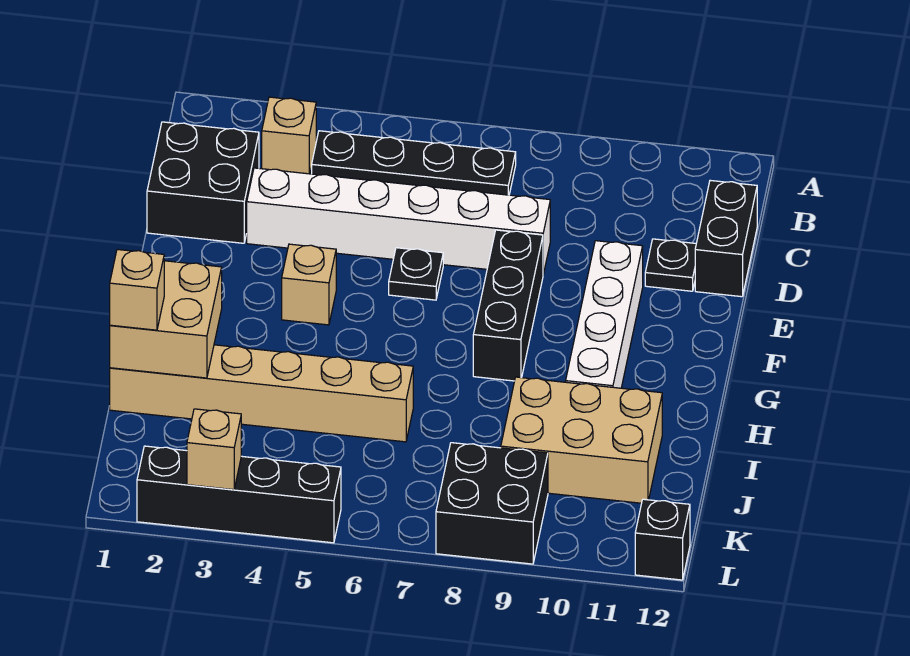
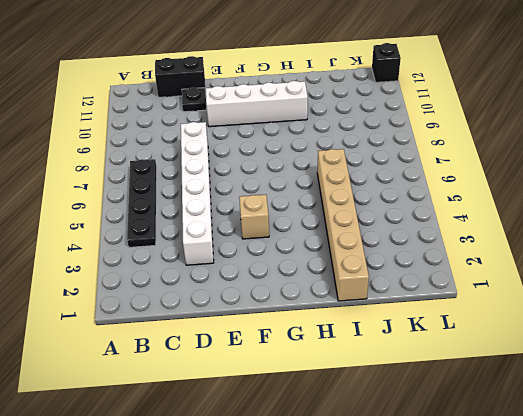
none -> tan brick B3 level 1
none -> black brick C1:D2 level 1
none -> black plate E6 level 1

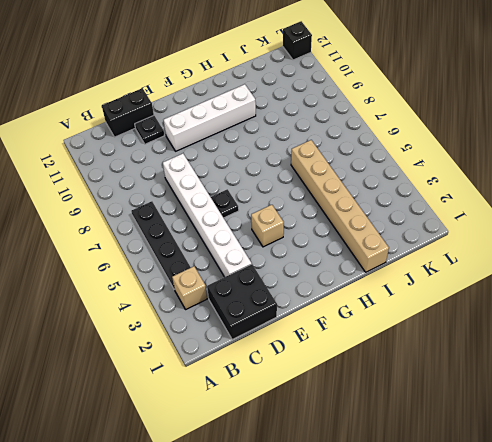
none -> black brick E8:G8 level 1
none -> tan brick I9:J11 level 1
none -> black brick K8:L9 level 1

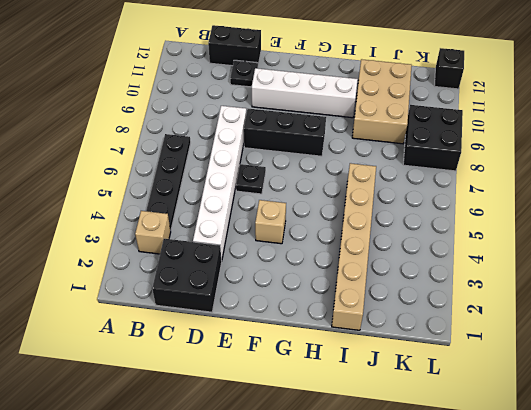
none -> black brick L2:L5 level 1
none -> tan brick H1:I2 level 2
none -> tan brick L3 level 2

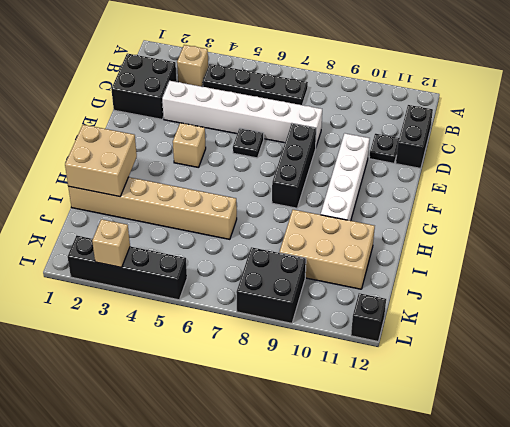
none -> tan brick I1 level 3

